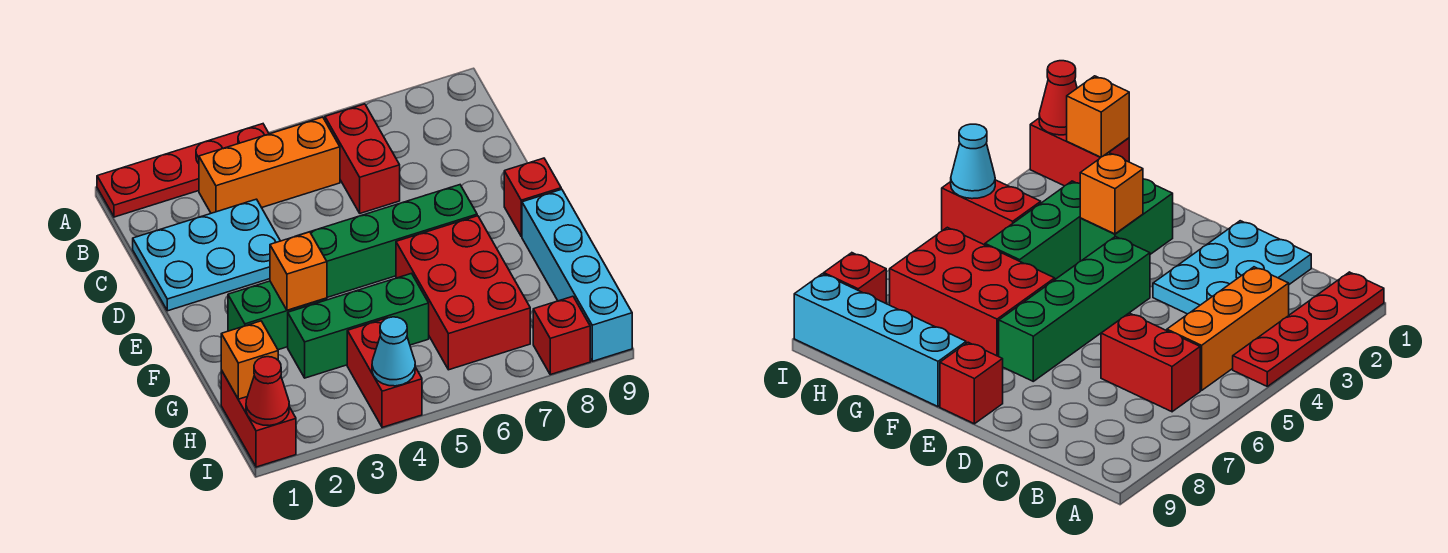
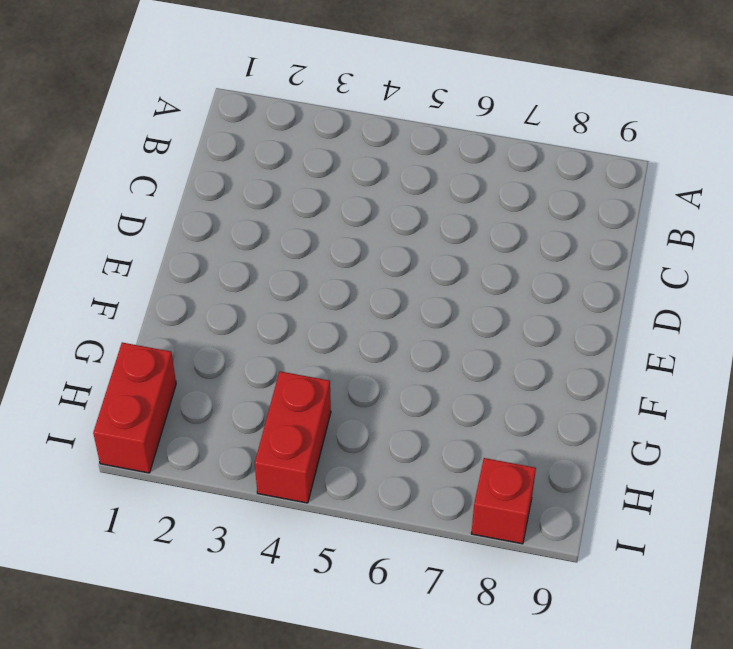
none -> red plate A1:A4 level 1
none -> orange brick B3:B5 level 1
none -> red brick B6:C6 level 1

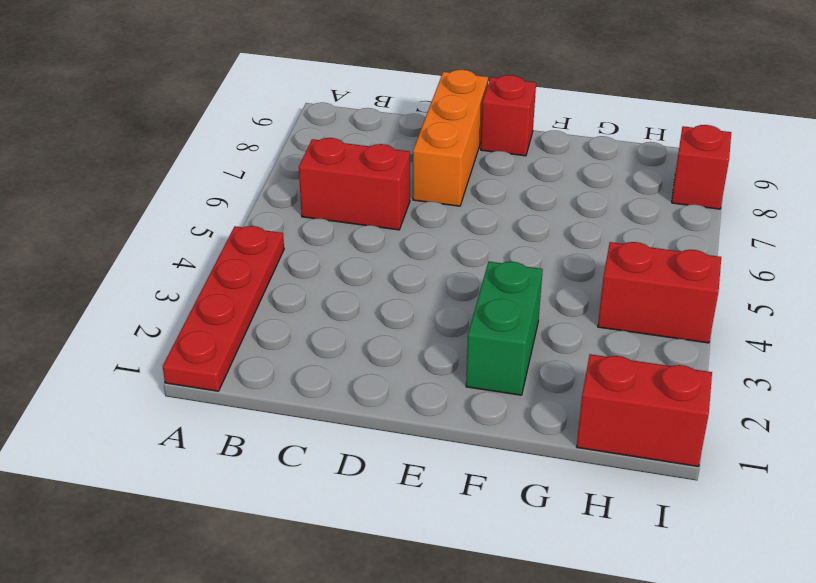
orange brick D7:D9 level 1 -> orange brick B3:B5 level 1
none -> cyan plate C1:D3 level 1
none -> green brick E4:E7 level 1
none -> red brick F6:H7 level 1

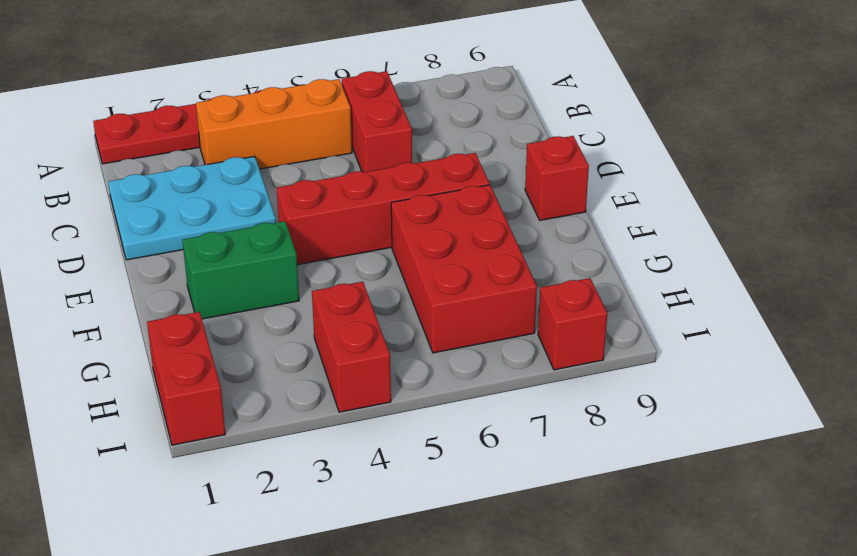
red brick E4:E7 level 1 -> green brick E4:E7 level 1
none -> cyan brick F9:I9 level 1
none -> green brick G3:G5 level 1
none -> orange brick F3 level 2

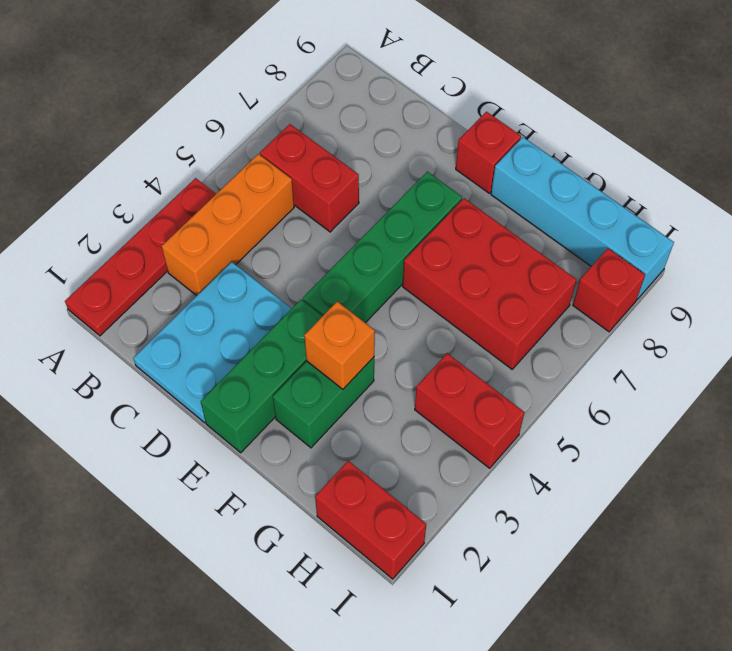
green brick E1:E3 level 1 -> green brick G3:G5 level 1
none -> orange brick H1 level 2
none -> red cone I1 level 2
none -> cyan cone I4 level 2

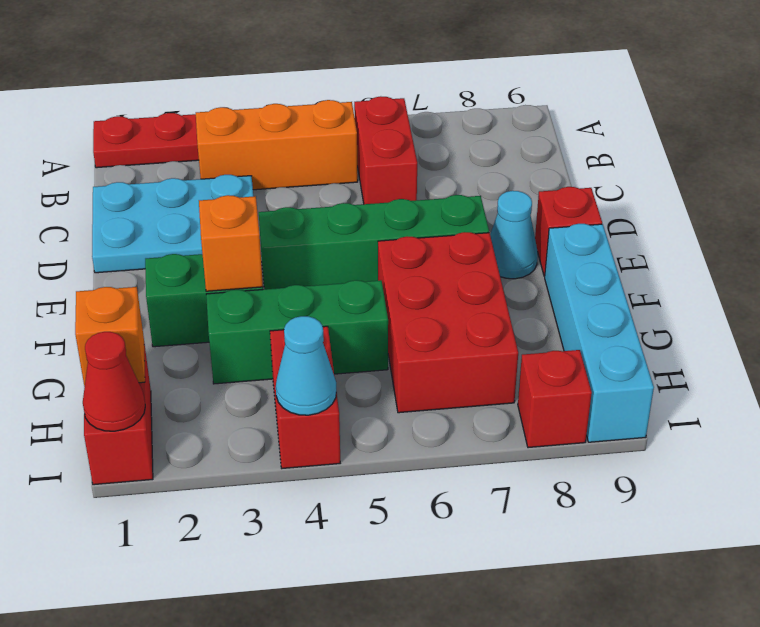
cyan cone E8 level 1 -> none

